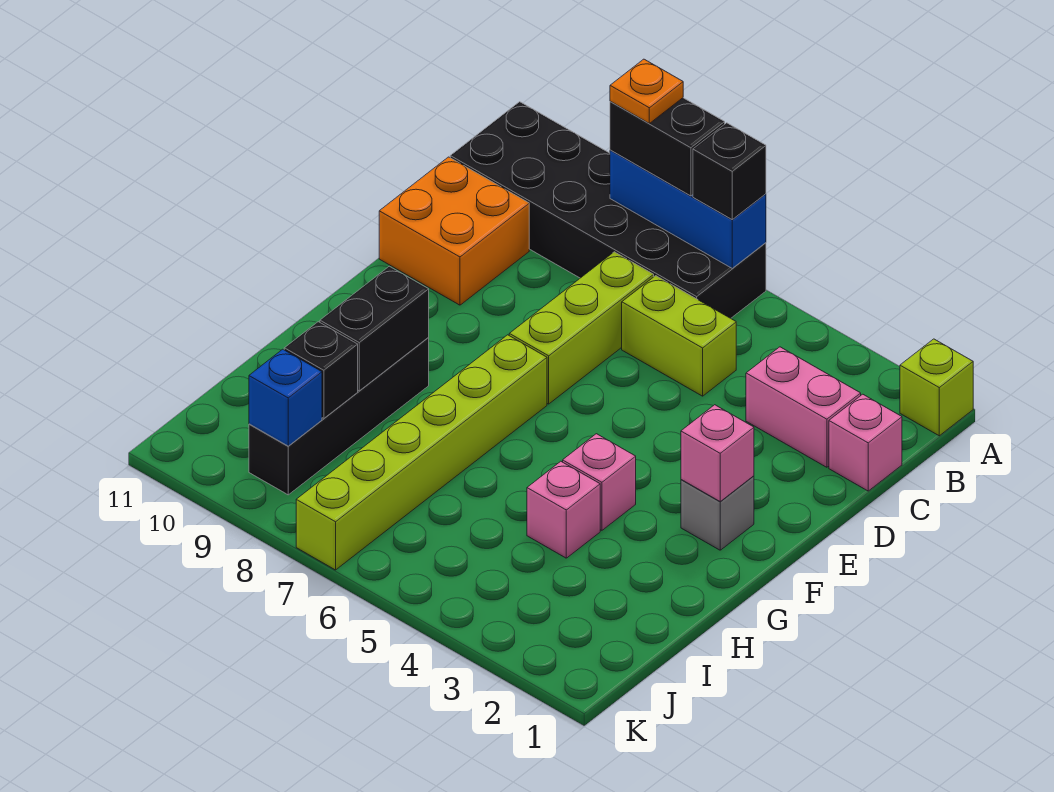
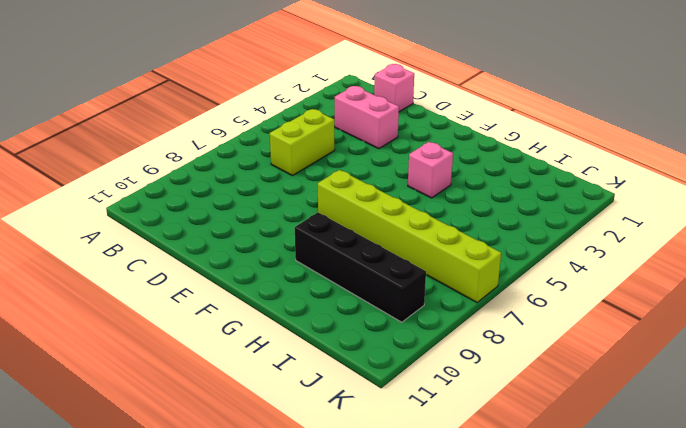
pink brick C3:D3 level 1 -> pink brick C2:C3 level 1
none -> lime brick A1 level 1
none -> black brick A6:B11 level 1
none -> lime brick C7:E7 level 1

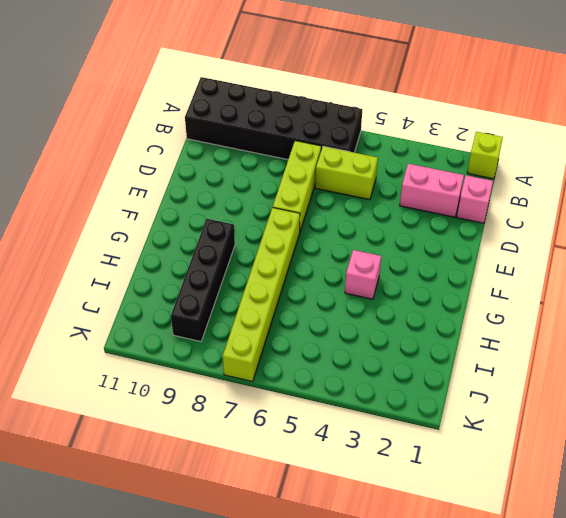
none -> orange brick C10:D11 level 1
none -> grey brick F2 level 1
none -> pink brick H4 level 1

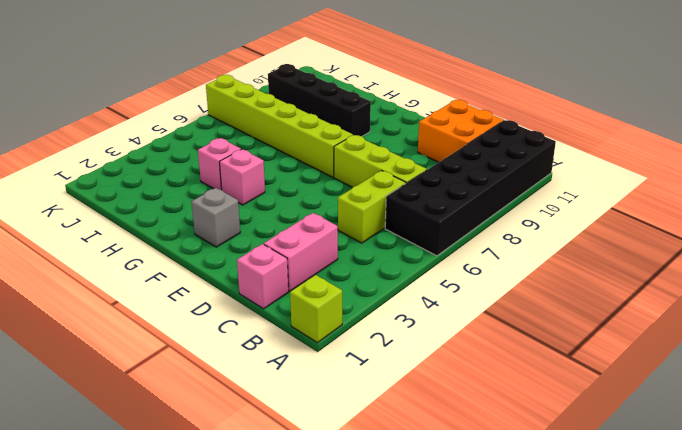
none -> blue brick A6:A8 level 2
none -> pink brick F2 level 2
none -> black brick G9:H9 level 2

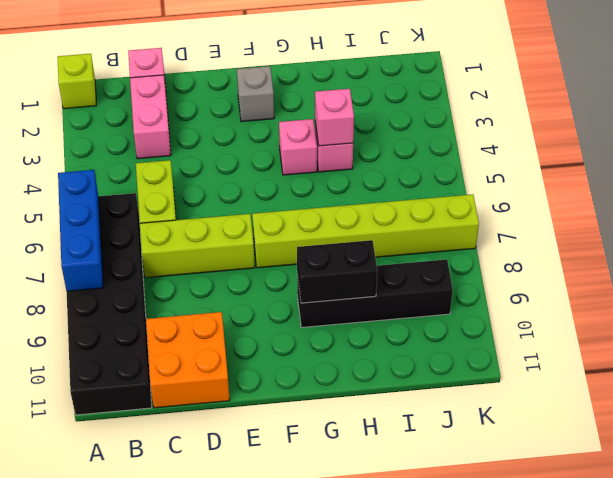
pink brick H4 level 2 -> pink brick F2 level 2
none -> black brick I9 level 2
none -> blue brick J9 level 2
none -> black brick A6 level 3

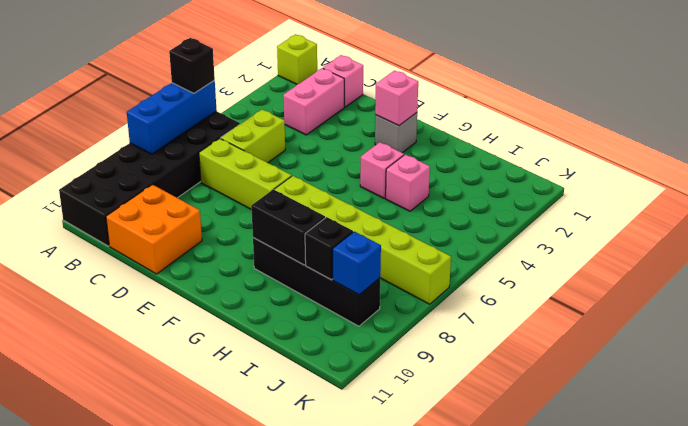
none -> black brick A7:A8 level 3
none -> orange plate A8 level 4

